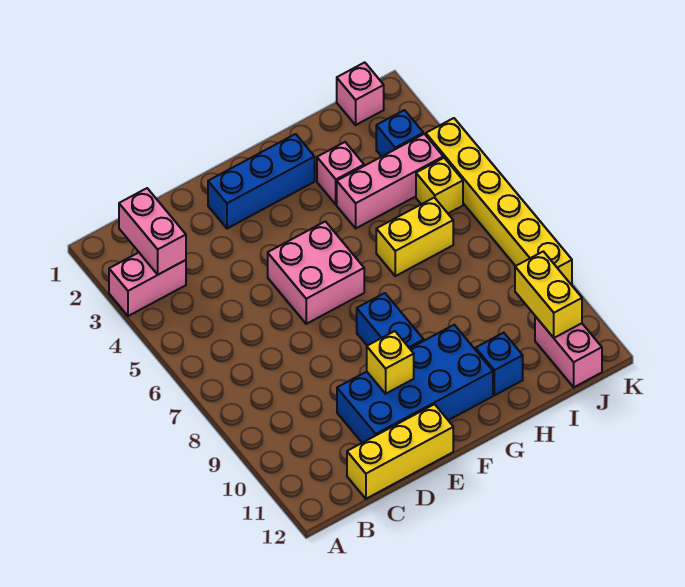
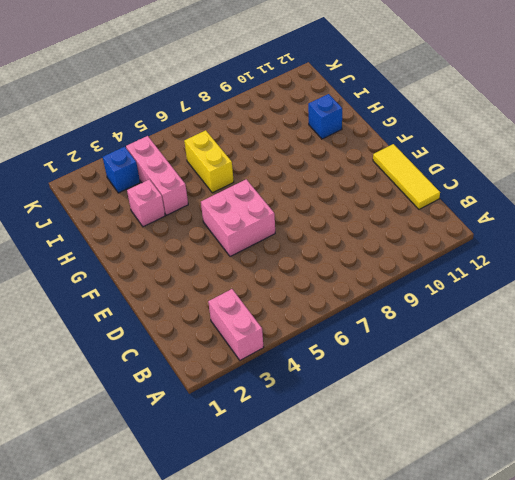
yellow tile C12:E12 level 1 -> yellow brick C12:E12 level 1
none -> blue brick D10:G11 level 1
none -> blue brick E2:G2 level 1
none -> blue brick F8:F9 level 1

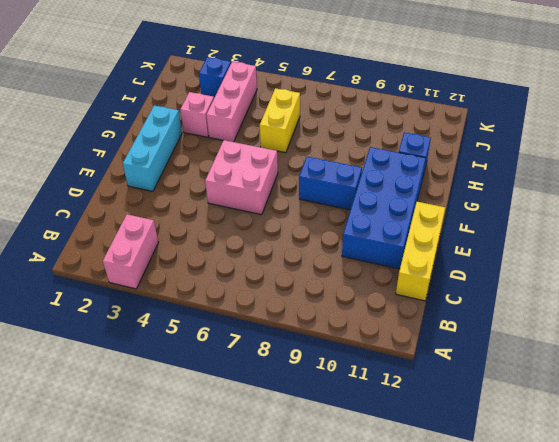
cyan brick E2:G2 level 1 -> blue brick E2:G2 level 1
none -> pink brick J1 level 1
none -> yellow brick J5 level 1
none -> pink brick J11:J12 level 1

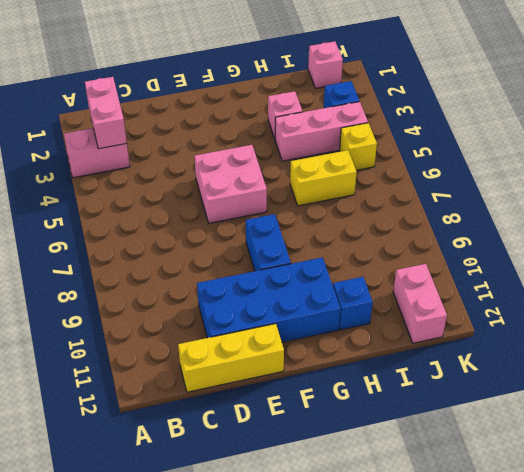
none -> blue brick E2:G2 level 1
none -> yellow brick K4:K9 level 1
none -> yellow brick E10 level 2

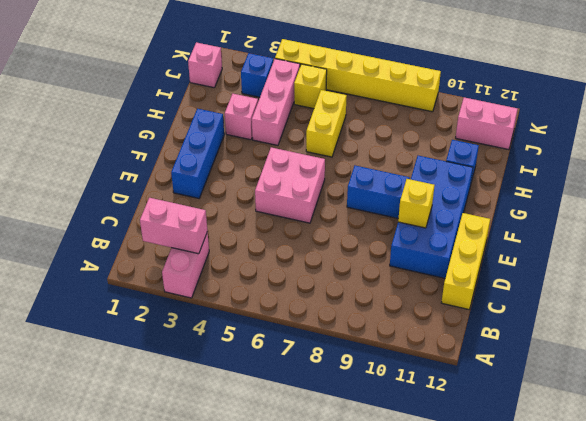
none -> yellow brick J10:J11 level 2

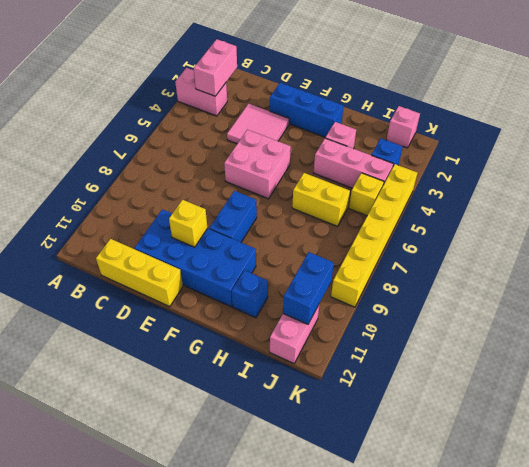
pink tile D3:E4 level 1 -> none
blue brick J10:J11 level 2 -> yellow brick J10:J11 level 2

